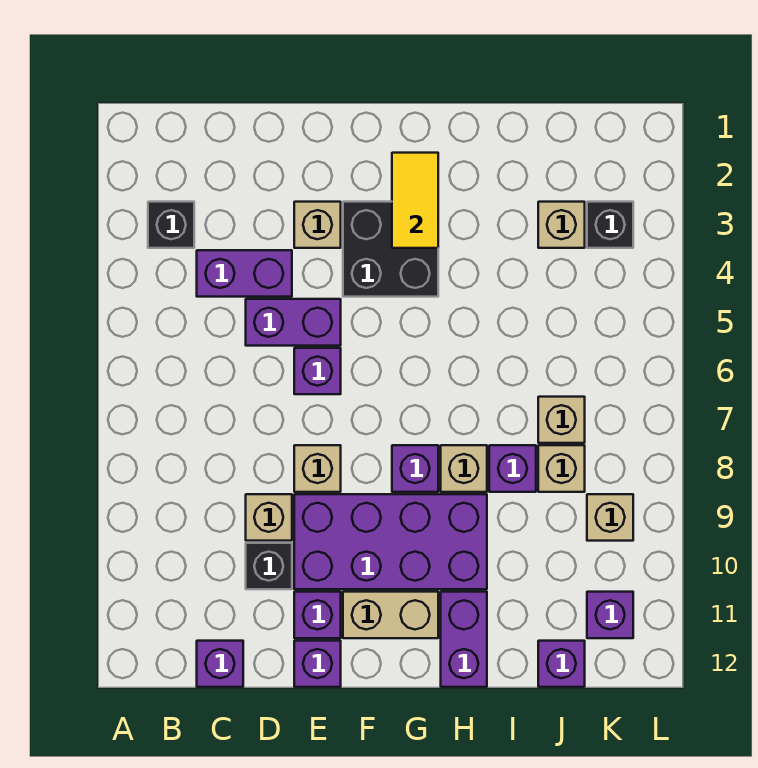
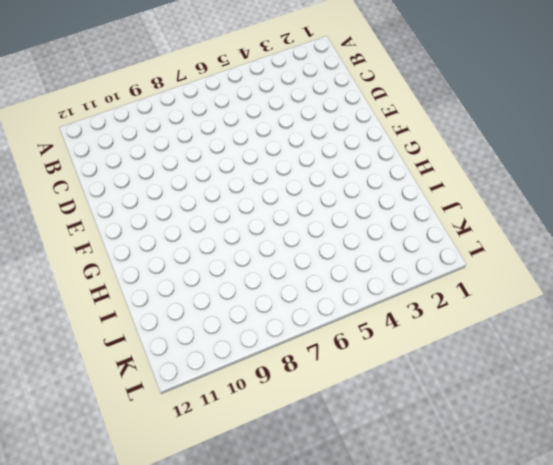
none -> black brick B3 level 1
none -> purple brick C4:D4 level 1
none -> purple brick C12 level 1

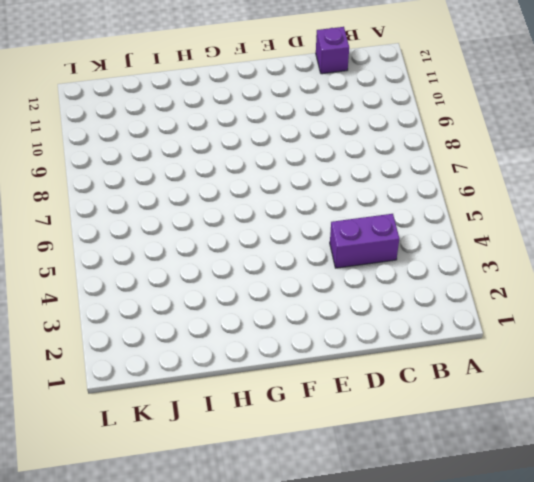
none -> black brick B3 level 1
none -> purple brick D5:E5 level 1
none -> tan brick D9 level 1

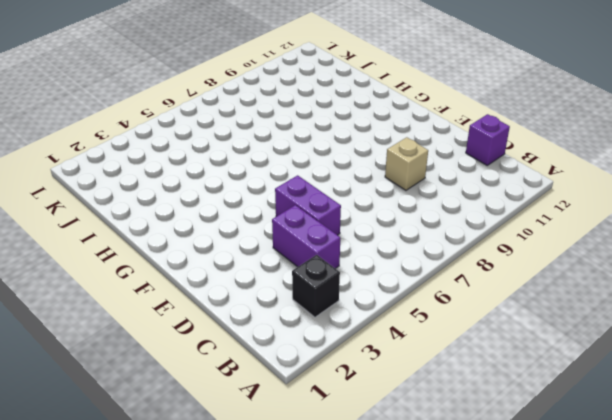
none -> black brick D10 level 1
none -> tan brick E3 level 1
none -> purple brick E6 level 1

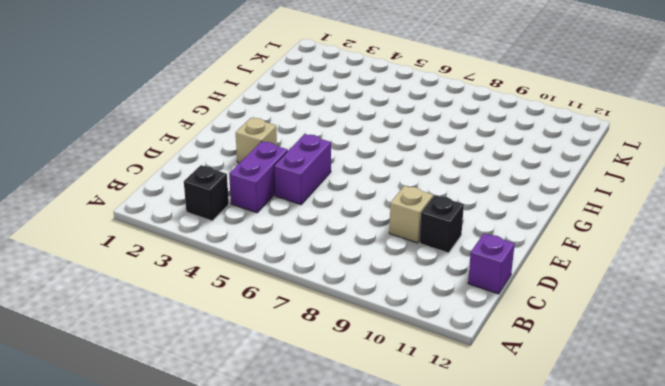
none -> purple brick E6 level 1
none -> tan brick E8 level 1
none -> purple brick E9:H10 level 1

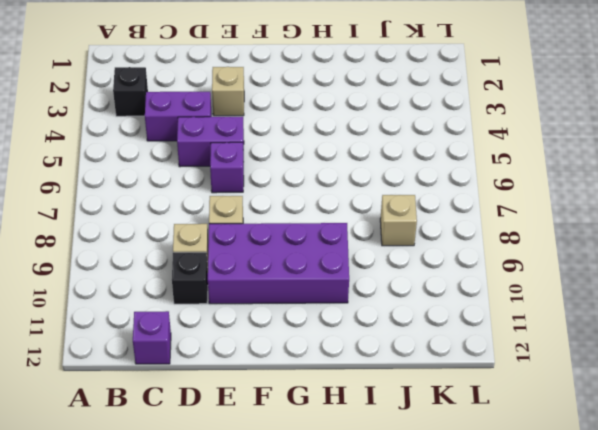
none -> purple brick E11 level 1
none -> purple brick E12 level 1
none -> black brick F3:G4 level 1

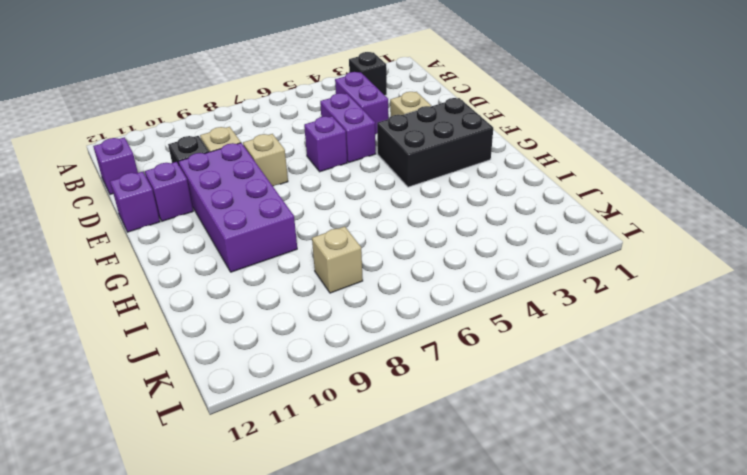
black brick F2:G4 level 1 -> black brick F3:G4 level 1
none -> tan brick F11:G11 level 1
none -> purple brick G8 level 1
none -> tan brick H8 level 1

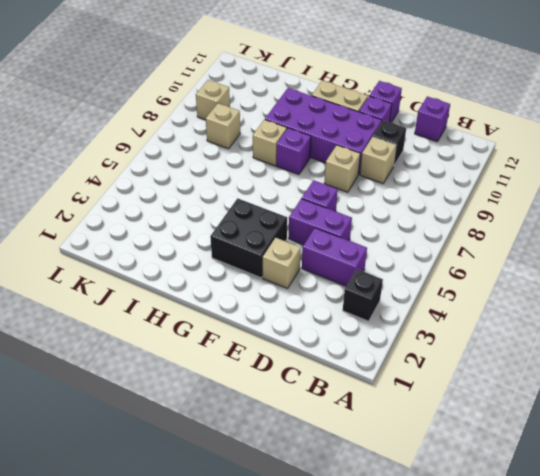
none -> purple brick H11:H12 level 1
none -> purple brick I8 level 1
none -> tan brick J3 level 1

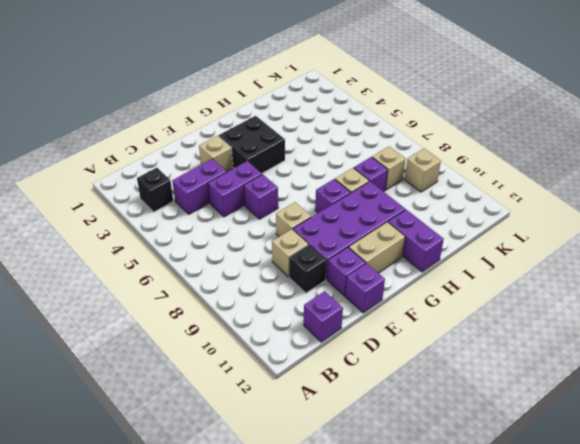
none -> tan brick J3 level 1
none -> tan brick J7 level 1
none -> purple brick J12 level 1

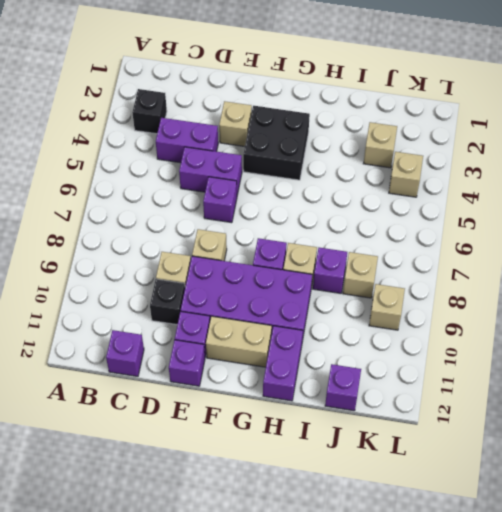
tan brick K4 level 1 -> tan brick J7 level 1
none -> black brick K3 level 1
none -> purple brick K11 level 1
none -> yellow tile G2:G3 level 2

